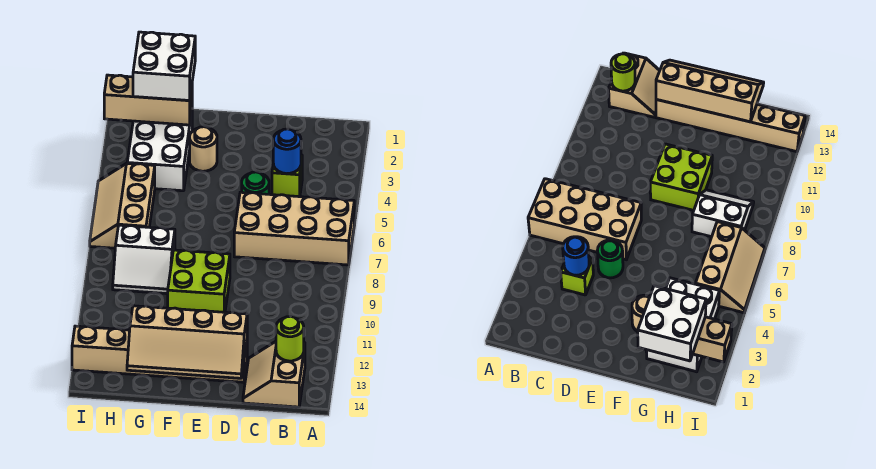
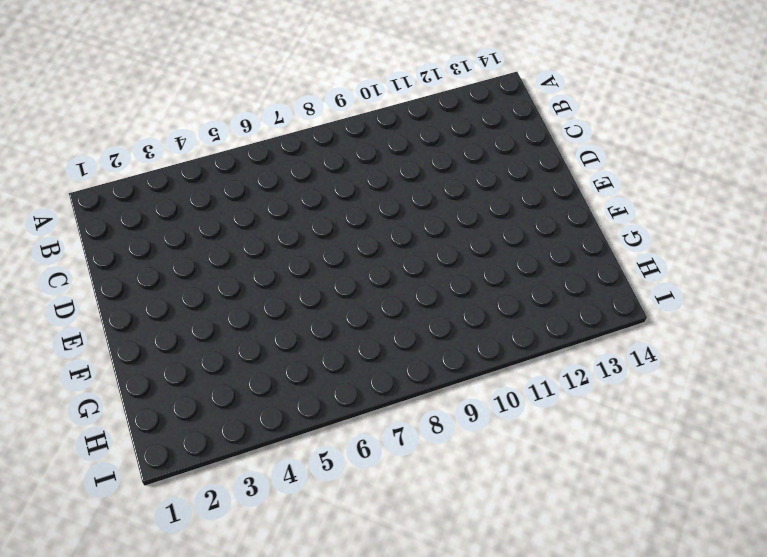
none -> tan brick A6:D7 level 1
none -> tan slope B13:C14 level 1 top B
none -> lime brick C4 level 1

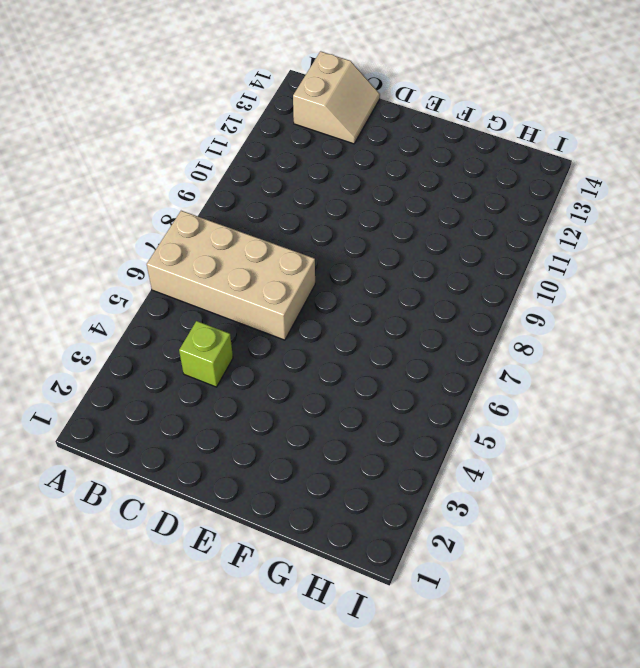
none -> green round brick D5 level 1
none -> tan brick D13:I13 level 1
none -> lime brick E9:F10 level 1

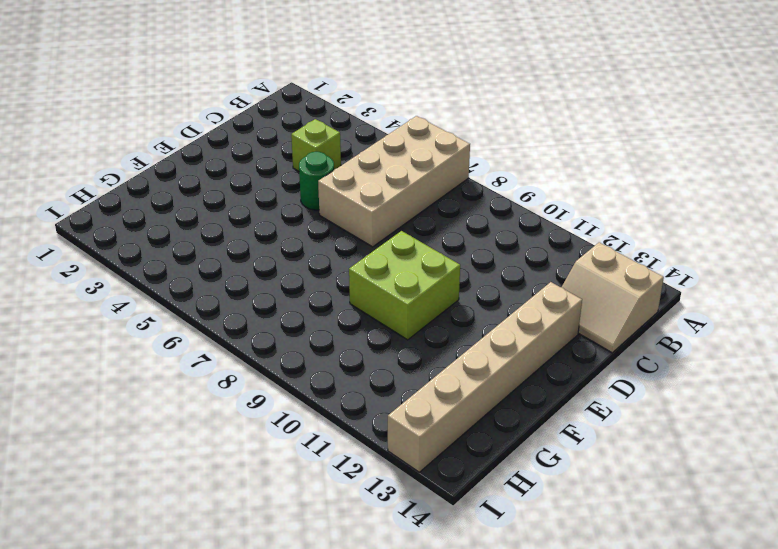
none -> tan round brick F3 level 1
none -> white brick G2:H4 level 1
none -> white slope G8:H9 level 1 top 8

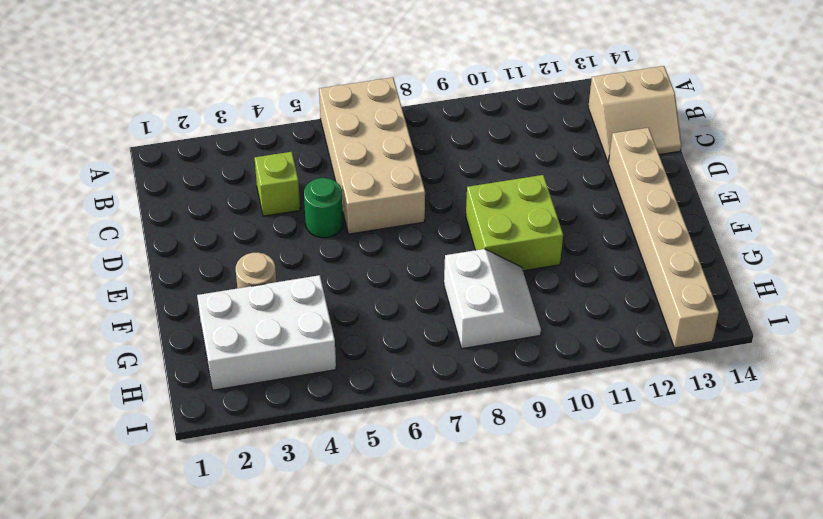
none -> tan slope H5:I7 level 1 top H
none -> lime round brick B13 level 2
none -> blue round brick C4 level 2

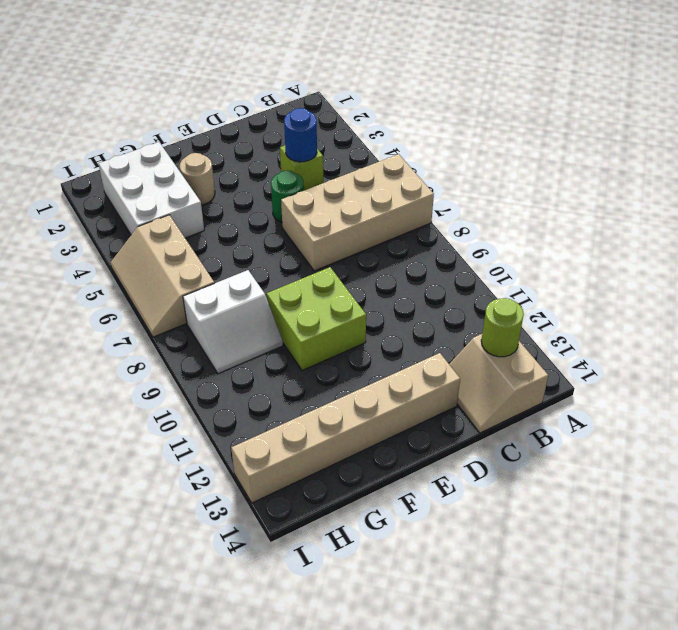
none -> tan slope D13:G14 level 2 top 13
none -> tan brick G2:I2 level 2
none -> white brick G1:H2 level 3

